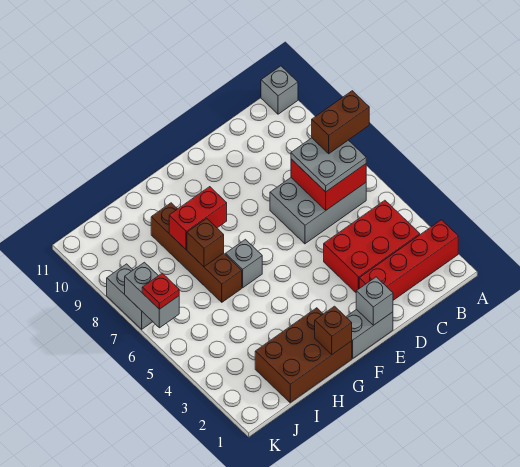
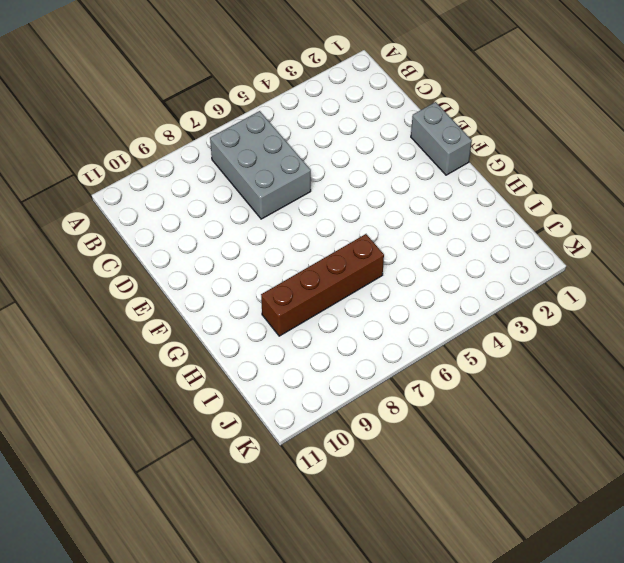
none -> red brick A2:D2 level 1
none -> grey brick A11 level 1
none -> red brick B3:D4 level 1

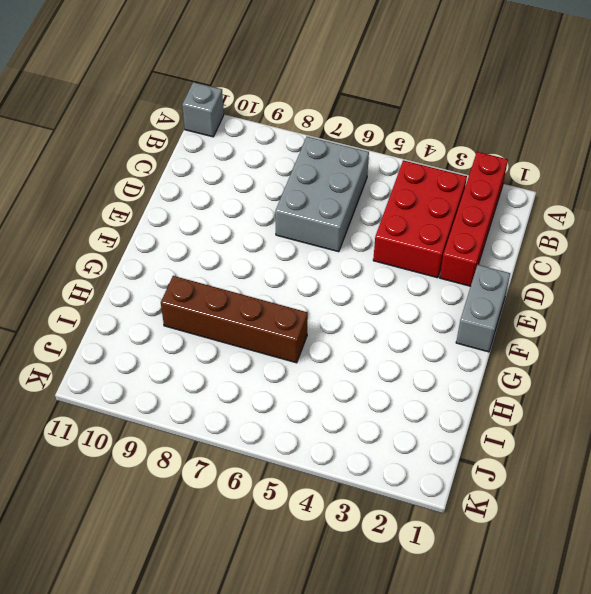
none -> brown brick G1:I2 level 1
none -> grey brick G6 level 1
none -> grey brick K7:K8 level 1

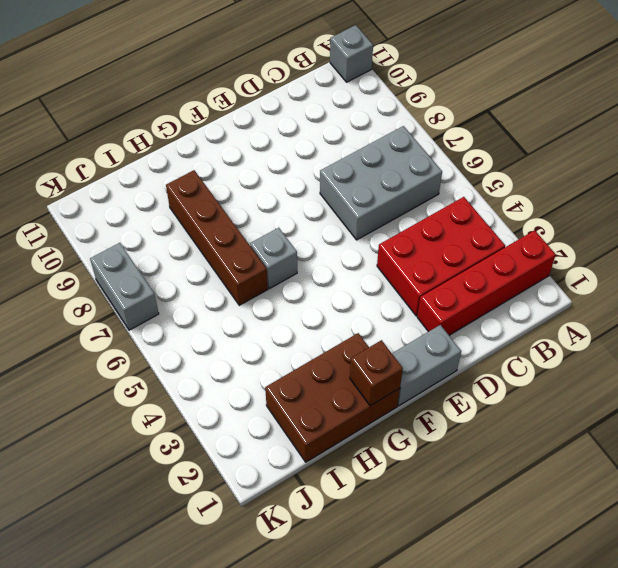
none -> red brick B6:C7 level 2
none -> grey brick E1 level 2
none -> red brick G8:H8 level 2

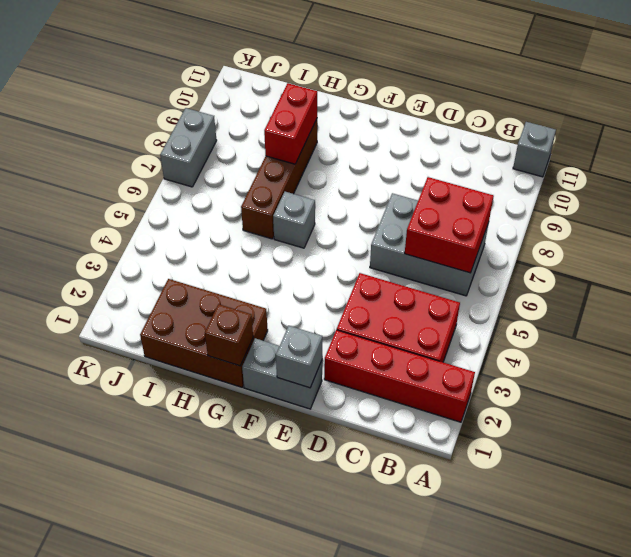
red brick H8:H9 level 2 -> red brick G8:H8 level 2
none -> brown brick H7 level 2
none -> grey brick K6:K7 level 2
none -> grey plate B6:C7 level 3

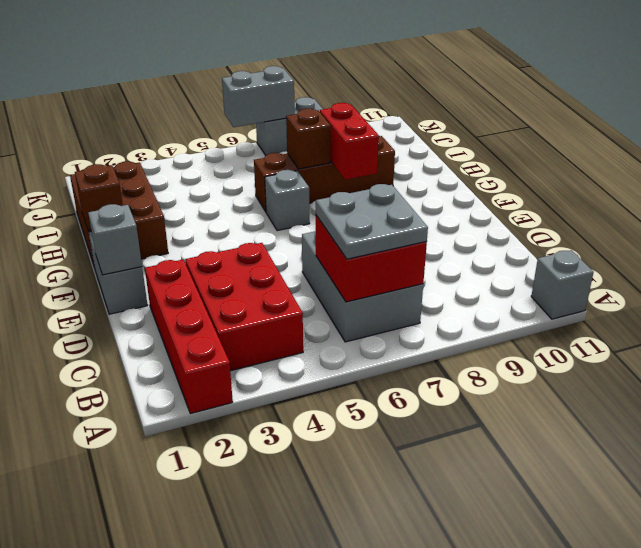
none -> red plate K6 level 3
none -> brown brick A7:B7 level 4

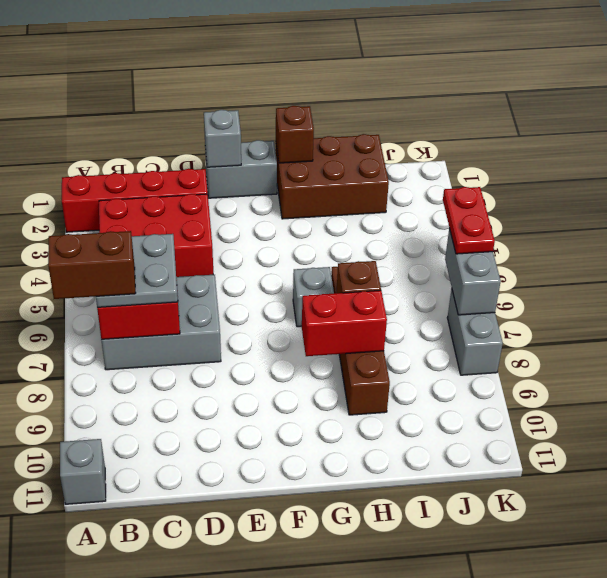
red plate K5:K6 level 3 -> red plate K6 level 3

